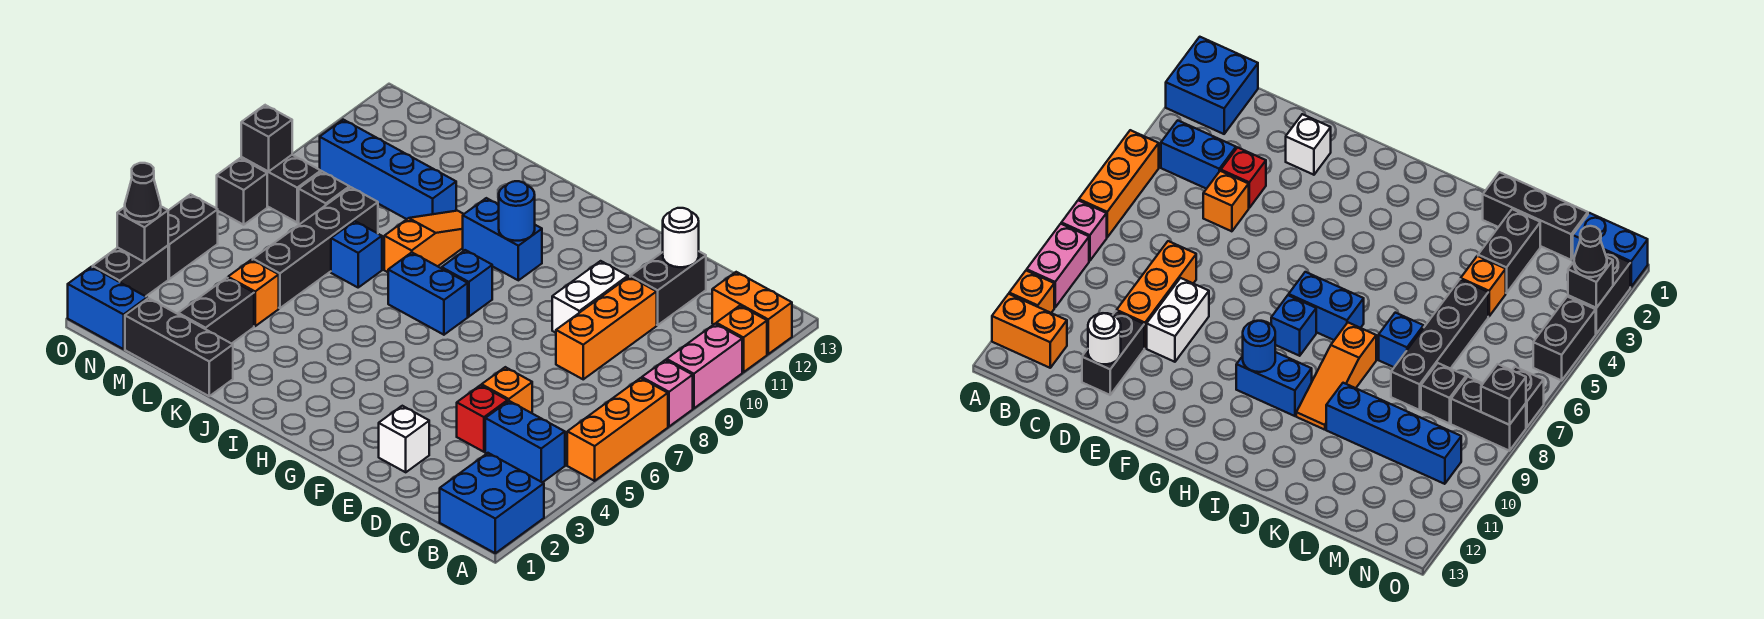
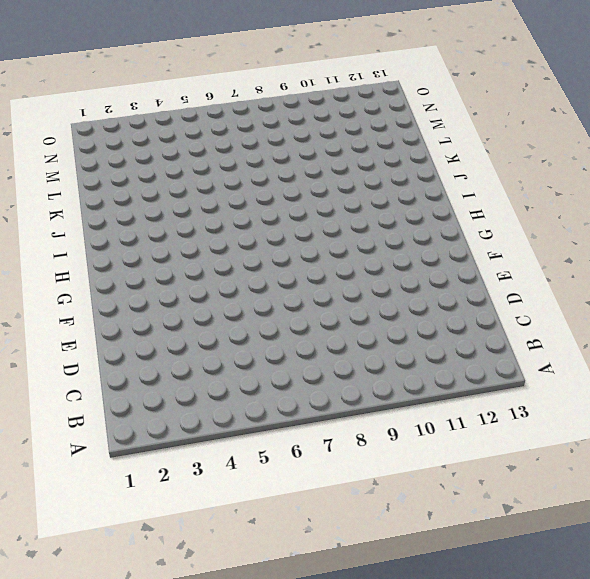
none -> blue brick A1:B2 level 1
none -> orange brick A5:A7 level 1
none -> pink brick A8 level 1
none -> pink brick A9:A10 level 1

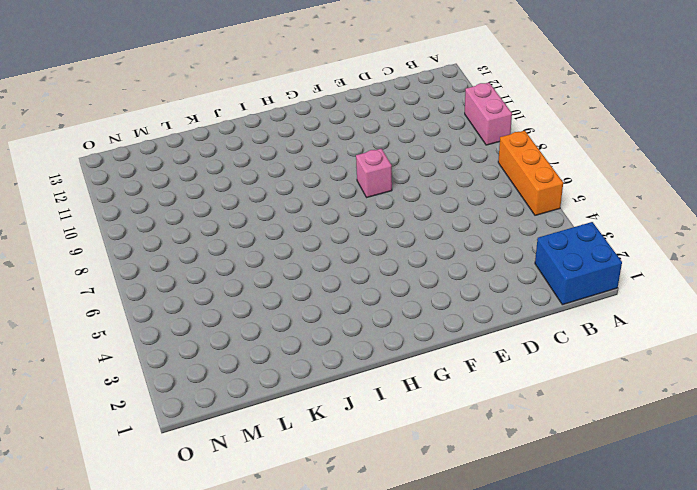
pink brick F8 level 1 -> pink brick A8 level 1
none -> orange brick A11 level 1
none -> orange brick A12:B12 level 1
none -> blue brick B4:C4 level 1
none -> red brick D4 level 1

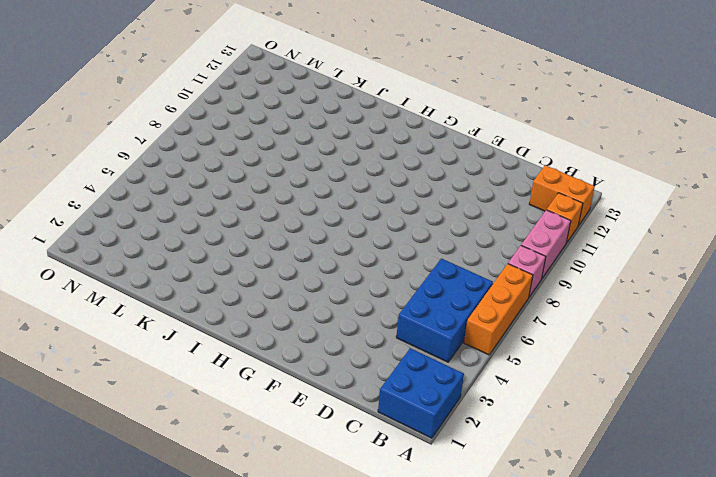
blue brick B4:C6 level 1 -> blue brick B4:C4 level 1
none -> red brick D4 level 1
none -> orange brick D5 level 1
none -> orange brick D8:D10 level 1
none -> black brick D11:D12 level 1

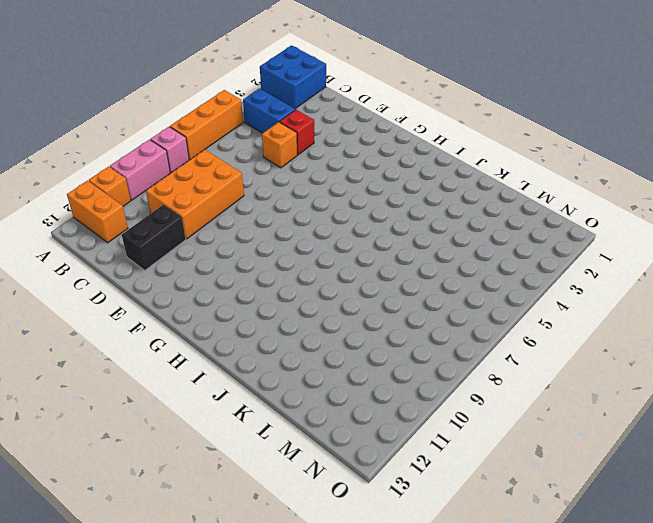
orange brick C8:D10 level 1 -> orange brick D8:D10 level 1
none -> white brick E2 level 1
none -> white brick E9:E10 level 1
none -> blue brick H7:I7 level 1
none -> blue brick H8 level 1

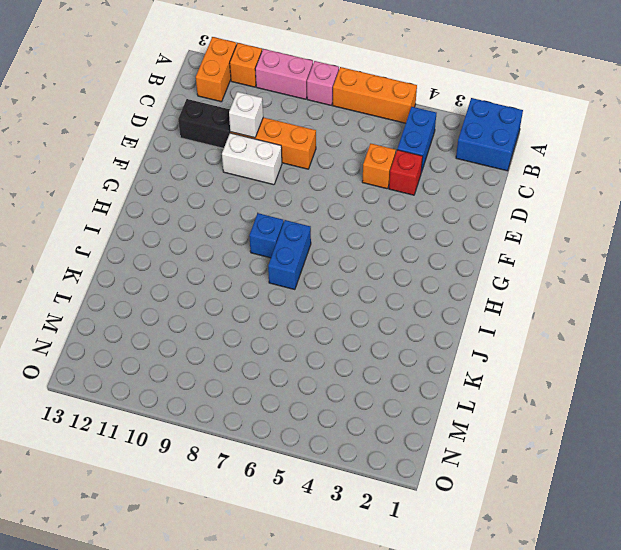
white brick D10 level 2 -> white brick E2 level 1
none -> blue brick H10:I10 level 1
none -> orange slope J8:J10 level 1 top 8
none -> black brick K1:M1 level 1
none -> blue brick K7 level 1

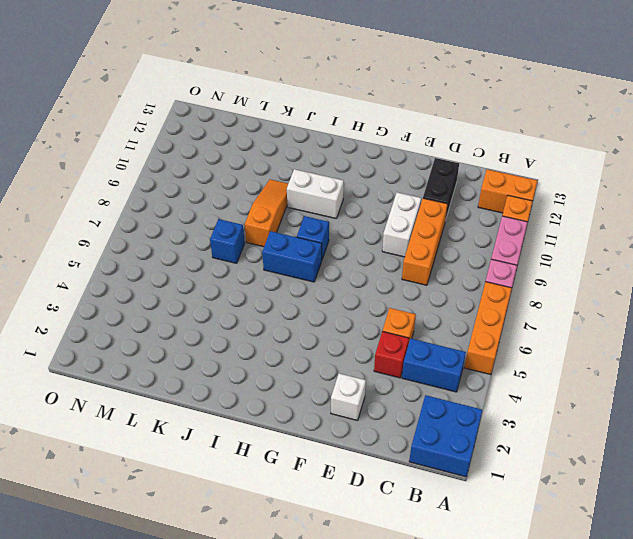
white brick H10:I10 level 1 -> blue brick H10:I10 level 1
none -> black brick K1:M1 level 1
none -> blue brick K10:N10 level 1
none -> black brick L2:L3 level 1
none -> orange brick L4 level 1

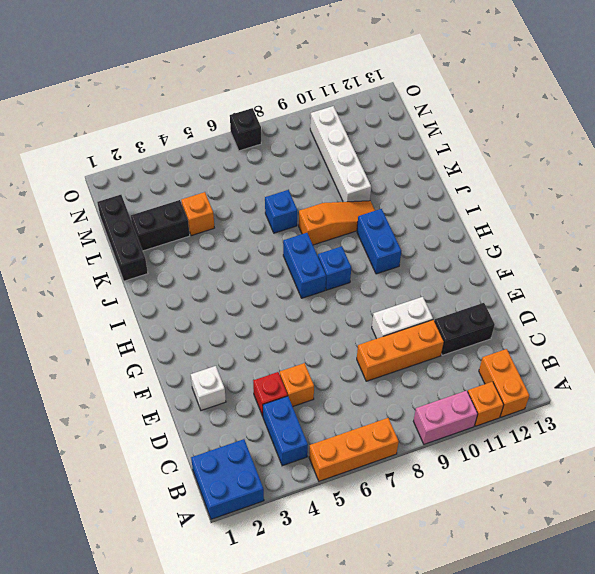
white brick K10:N10 level 1 -> blue brick K10:N10 level 1
none -> pink brick A8 level 1
none -> black brick L5:L8 level 1
none -> black brick M8 level 1
none -> blue brick N1:O1 level 1

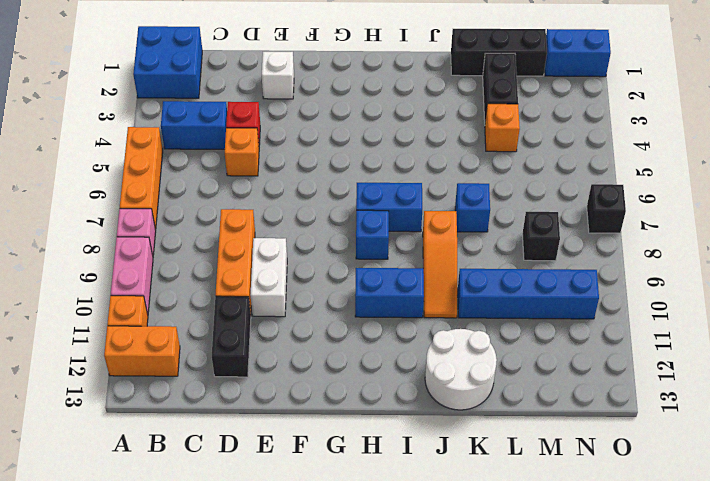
white round brick J12:K13 level 1 -> none
none -> black brick L5:L8 level 1
none -> black brick N8:O8 level 1
none -> black brick O2:O3 level 1
none -> black brick O4:O5 level 1

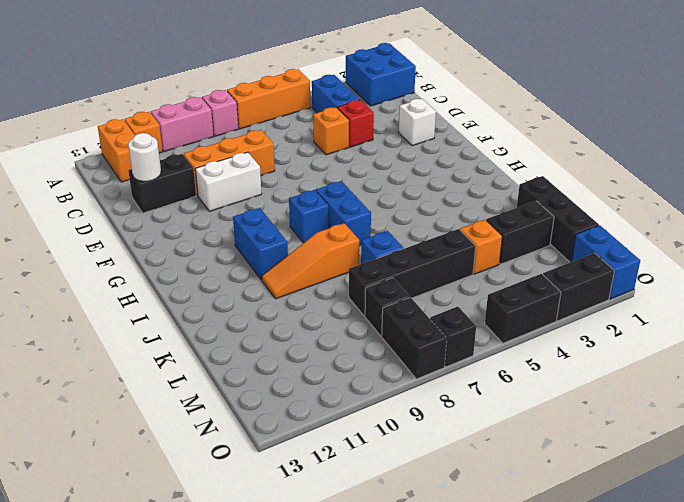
none -> blue brick K10:N10 level 1
none -> blue round brick H10 level 2
none -> black brick O3 level 2
none -> black brick O8 level 2

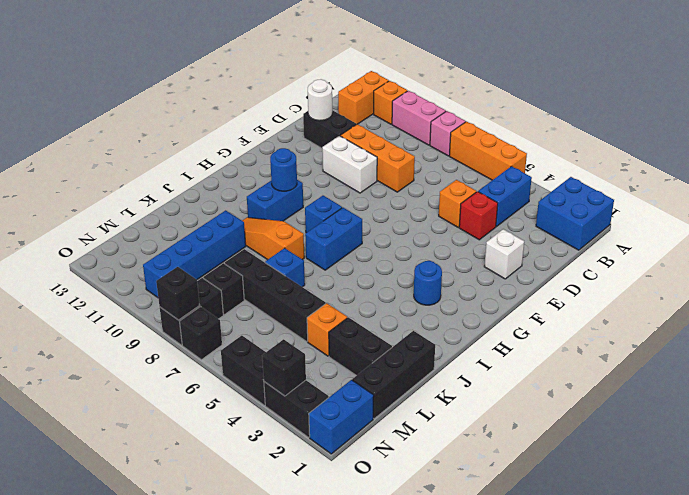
blue round brick H3 level 1 -> none
none -> black cone O3 level 3

